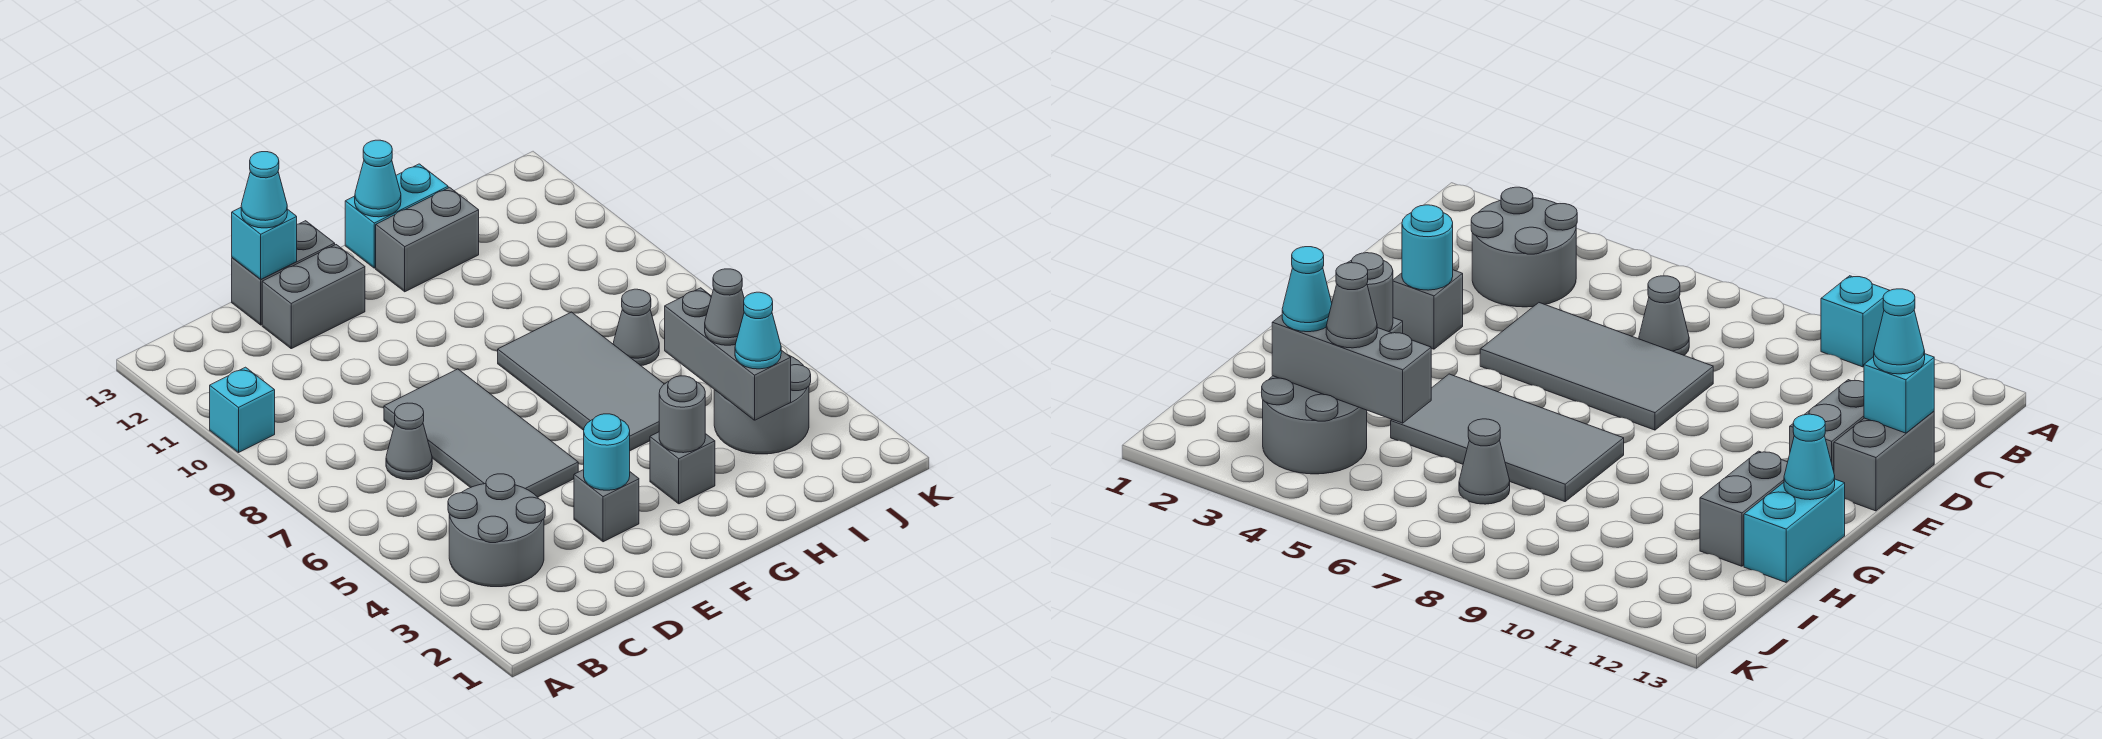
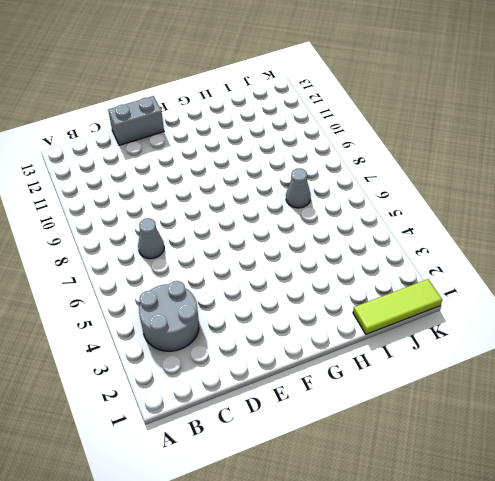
lime tile I1:K1 level 1 -> none
none -> cyan brick A10 level 1
none -> grey tile D5:E8 level 1
none -> grey brick D12:E12 level 1

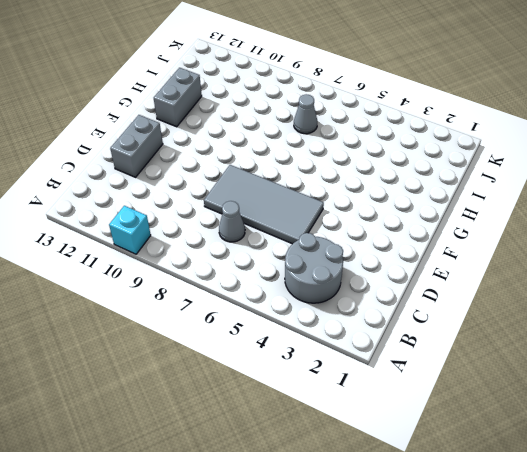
none -> grey brick D13:E13 level 1
none -> grey brick E3 level 1
none -> grey brick G3 level 1

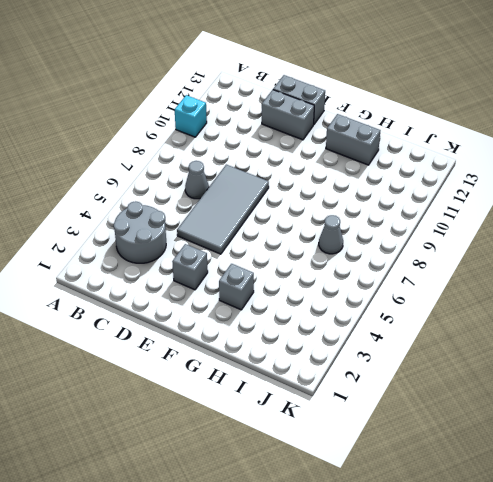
none -> grey tile G5:H8 level 1
none -> cyan brick G13:H13 level 1
none -> grey round brick I3:J4 level 1

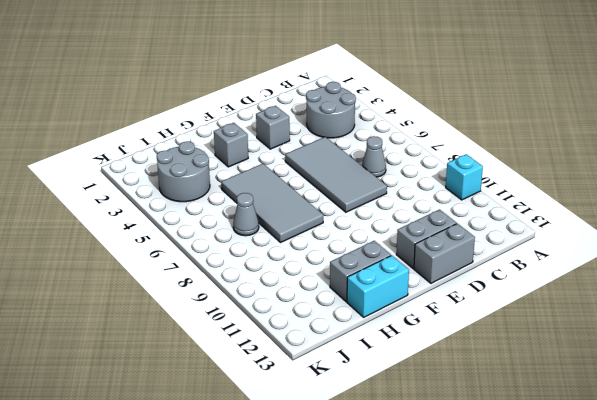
none -> cyan brick D13 level 2
none -> cyan round brick E3 level 2
none -> grey round brick G3 level 2

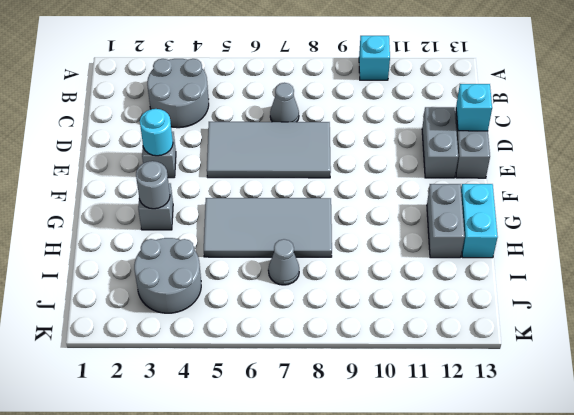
none -> cyan cone G13 level 2
none -> grey brick I3:I5 level 2
none -> cyan cone D13 level 3

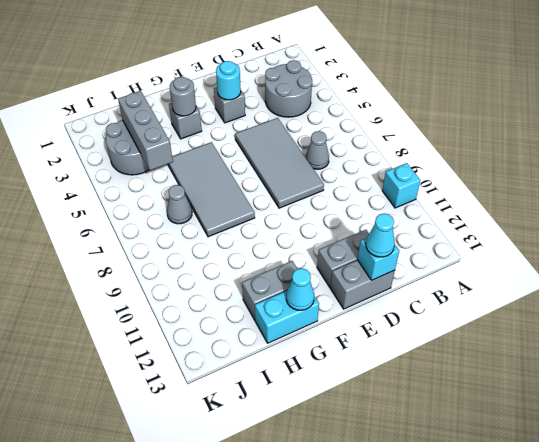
none -> cyan cone I3 level 3
none -> grey cone I4 level 3

